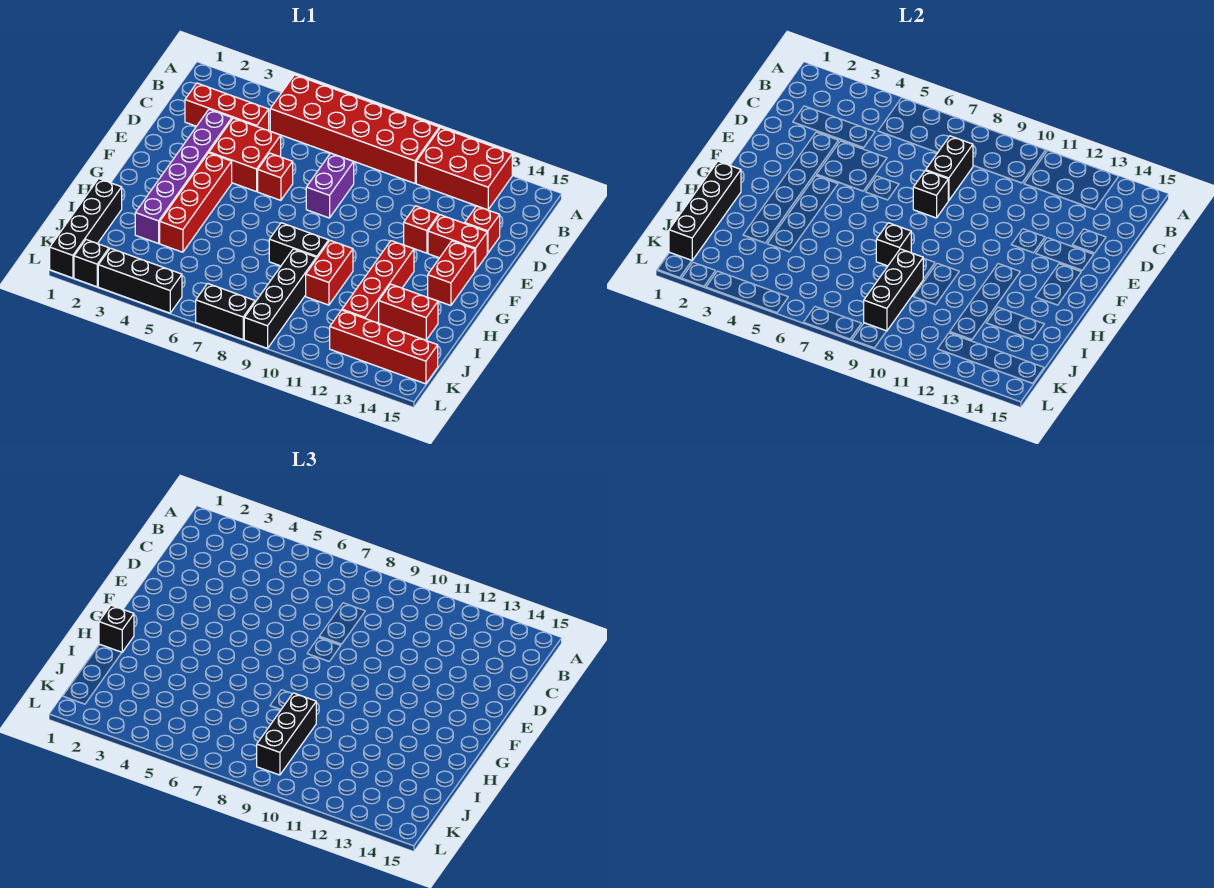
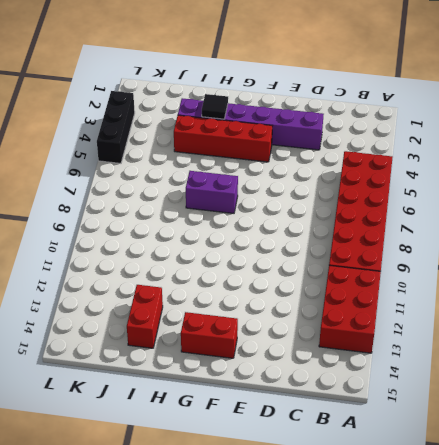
purple brick G7:H7 level 1 -> purple brick D8:E8 level 1
black tile H3 level 2 -> none
none -> red brick C2:C4 level 1
none -> red brick D4:E5 level 1
none -> red brick D14 level 1

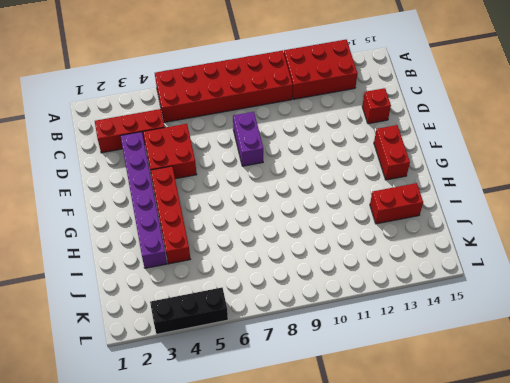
none -> red brick E6 level 1
none -> red brick E12 level 1
none -> red brick E13:E14 level 1

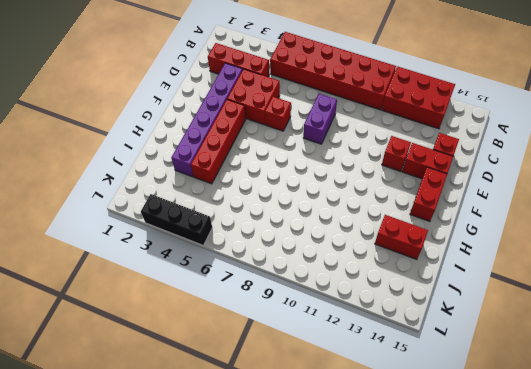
none -> red brick G12:J12 level 1
none -> black brick H8:H9 level 1
none -> red brick H10:I10 level 1

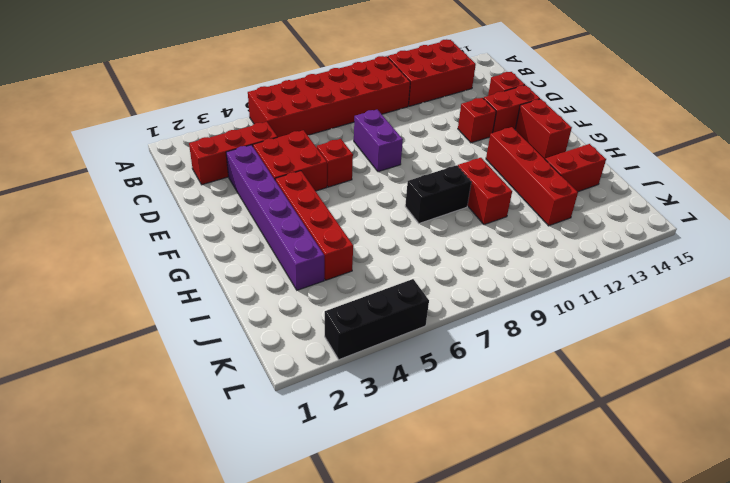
none -> black brick I1:L1 level 1
none -> black brick I9:L9 level 1
none -> red brick K12:K15 level 1

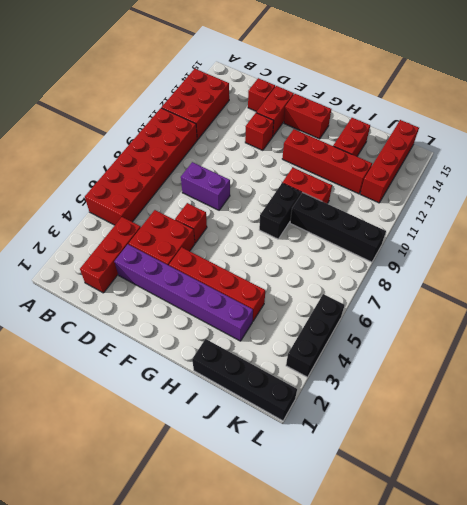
none -> black brick L2 level 1
none -> black brick L7:L8 level 1
none -> black brick C8:D8 level 2

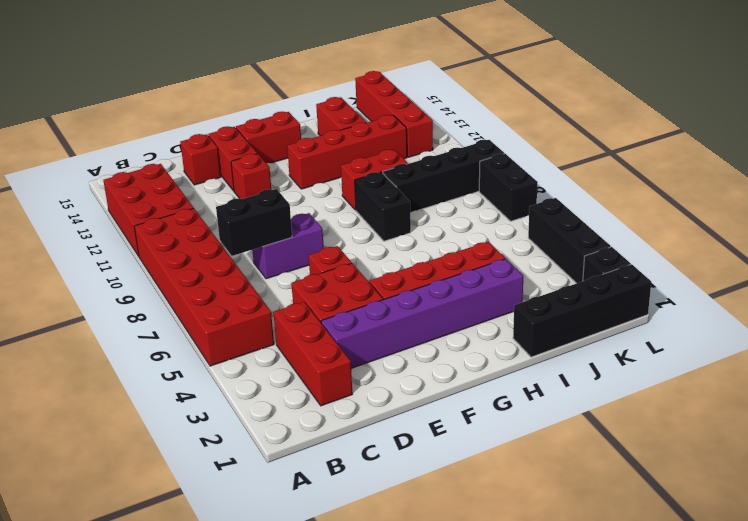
none -> black brick E8 level 2
none -> black brick H1:K1 level 2
none -> black brick H8 level 2

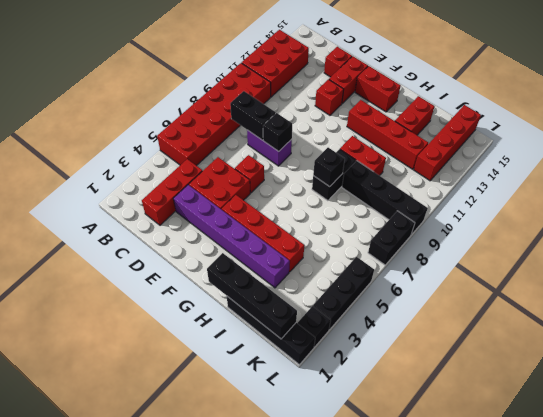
none -> black brick I9:K9 level 2
none -> black brick H1 level 3
none -> black brick I9:K9 level 3

